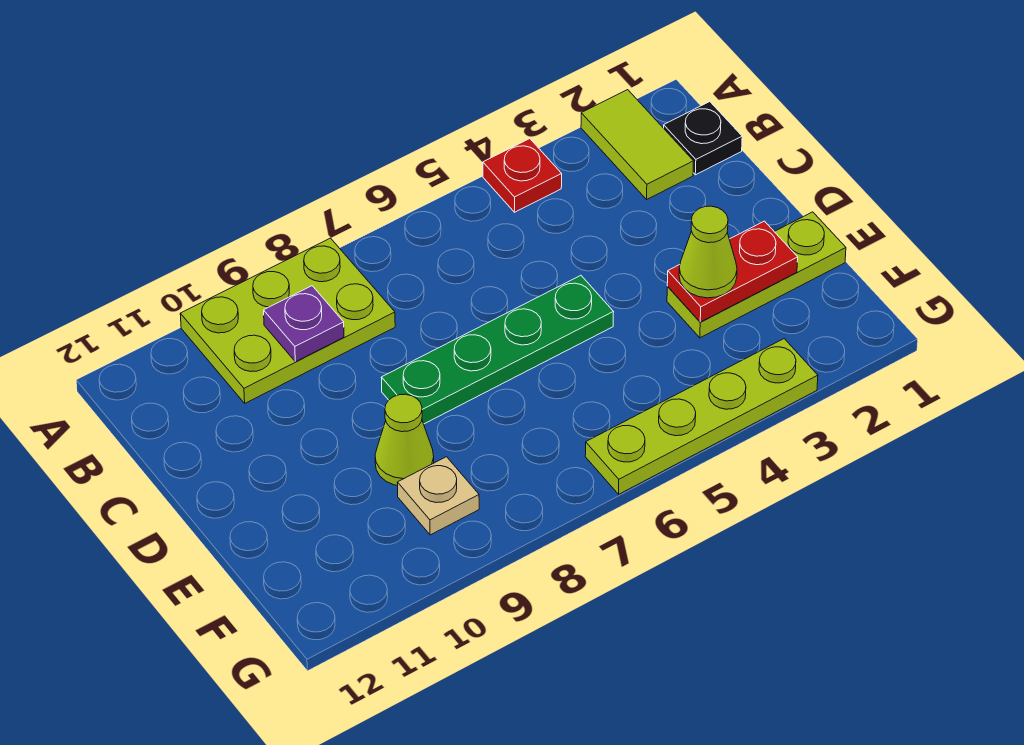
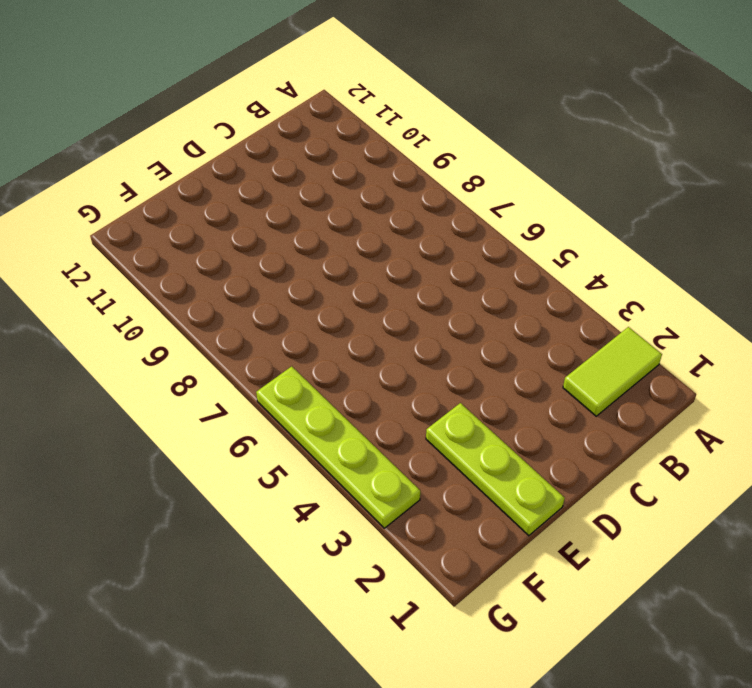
none -> red plate A4 level 1
none -> lime plate A8:B10 level 1
none -> black plate B1 level 1

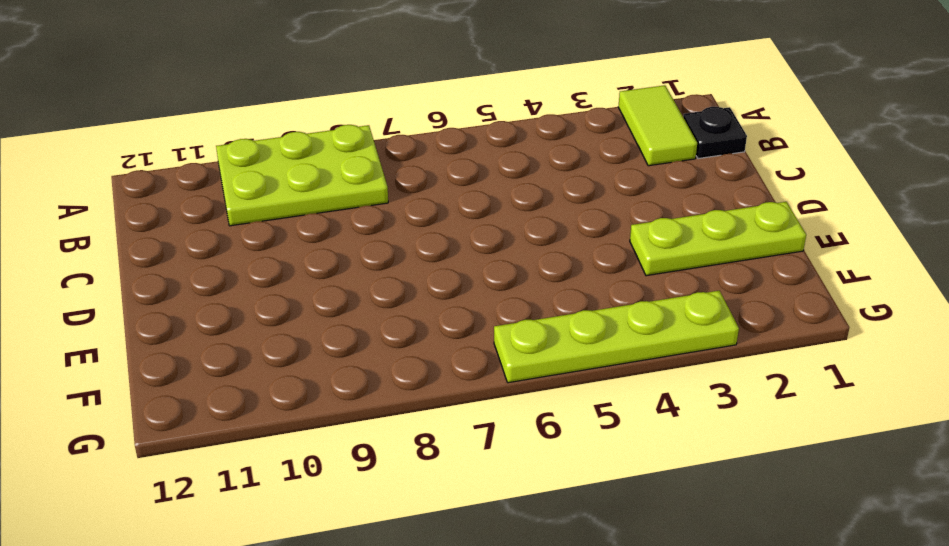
none -> red plate A4 level 1
none -> green plate D5:D8 level 1
none -> lime cone E9 level 1

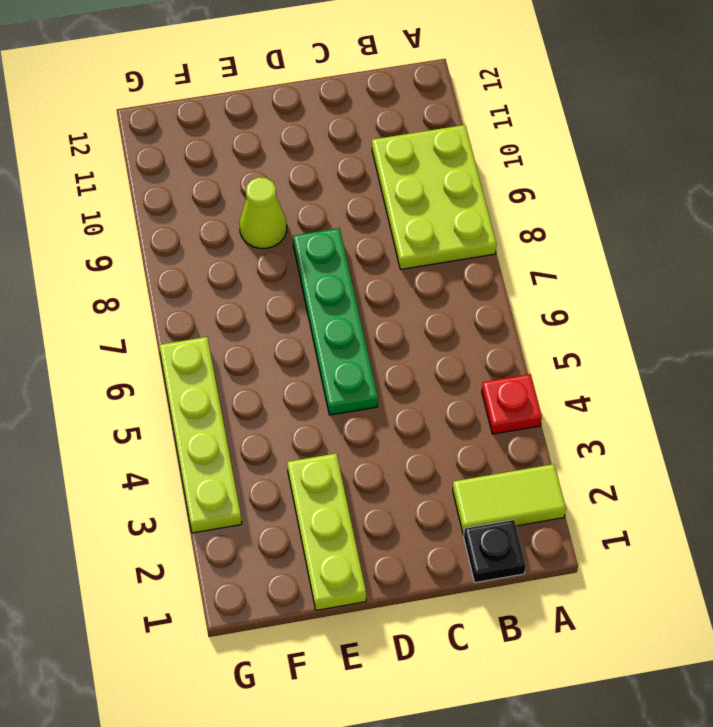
none -> tan plate F9 level 1
none -> purple plate B9 level 2
none -> red plate E2:E3 level 2

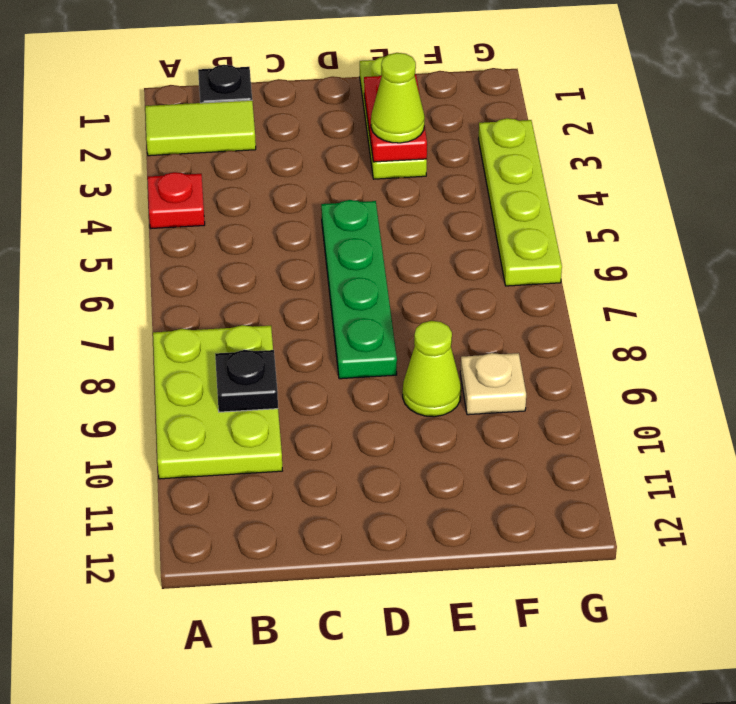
black plate B9 level 2 -> purple plate B9 level 2

